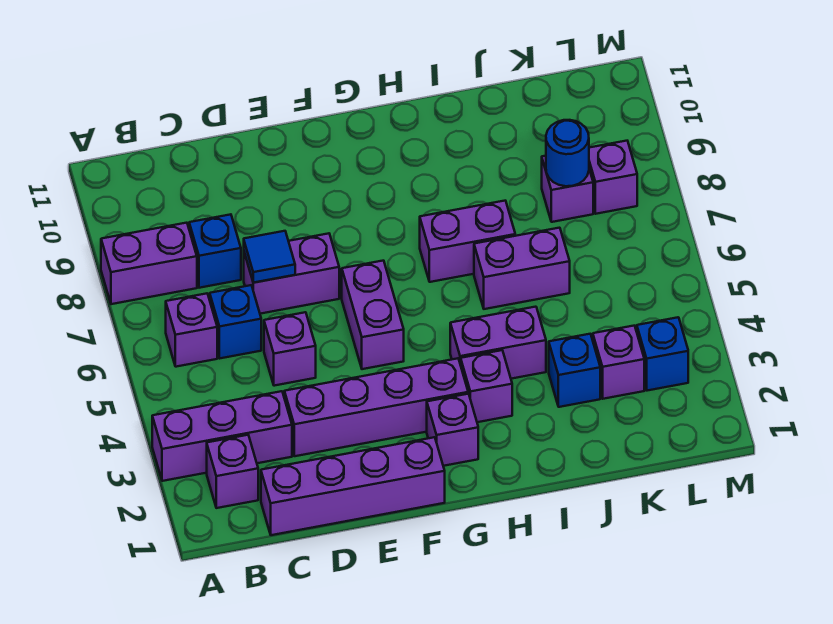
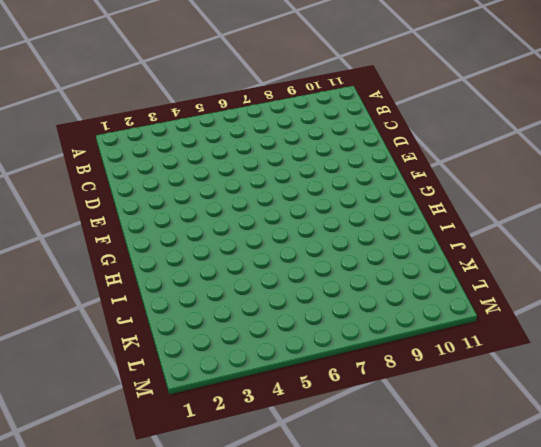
none -> purple brick A3:C3 level 1
none -> purple brick A8:B8 level 1
none -> purple brick B2 level 1

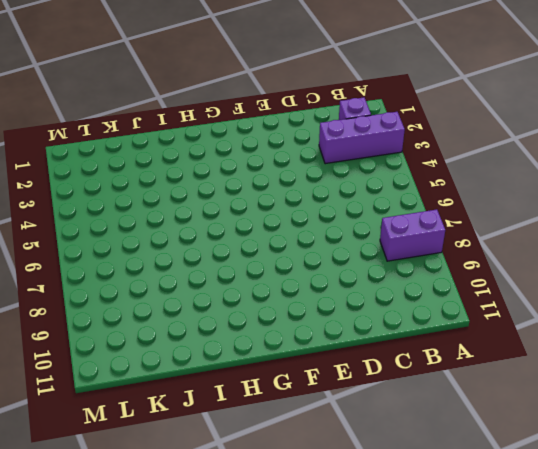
none -> purple brick B6 level 1
none -> purple brick C1:F1 level 1
none -> blue brick C6 level 1

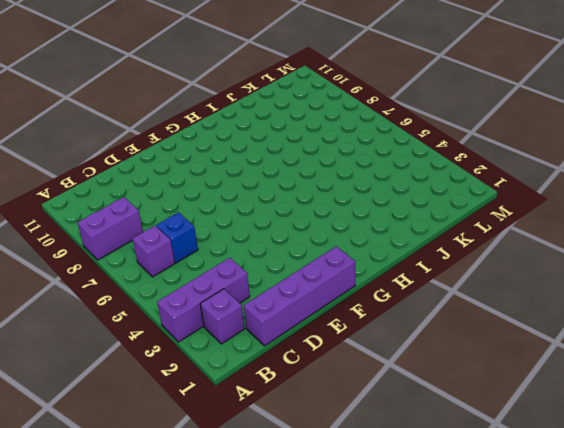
none -> blue brick C8 level 1
none -> purple brick D3:G3 level 1
none -> purple brick D5 level 1

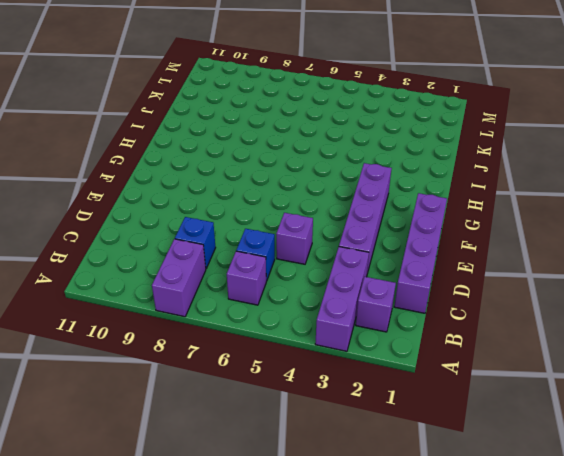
none -> purple brick D7:E7 level 1
none -> purple brick F5:F6 level 1
none -> purple brick G2 level 1

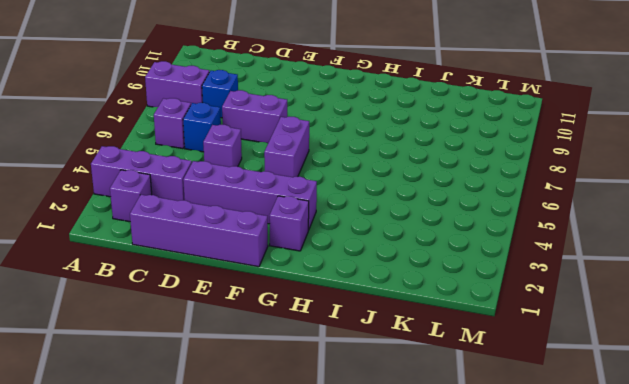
none -> purple brick H3 level 1
none -> purple brick H4:I4 level 1
none -> purple brick H7:I7 level 1

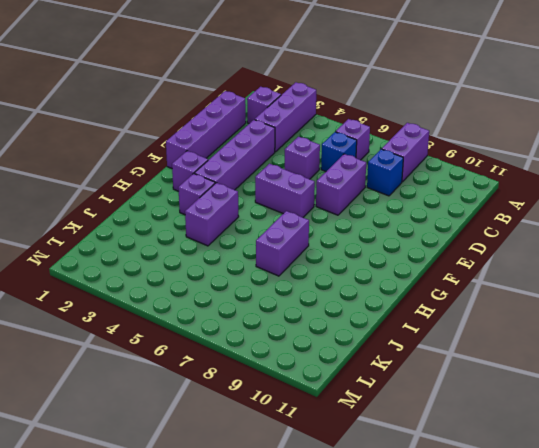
none -> purple brick I6:J6 level 1
none -> blue brick J3 level 1
none -> purple brick K3 level 1

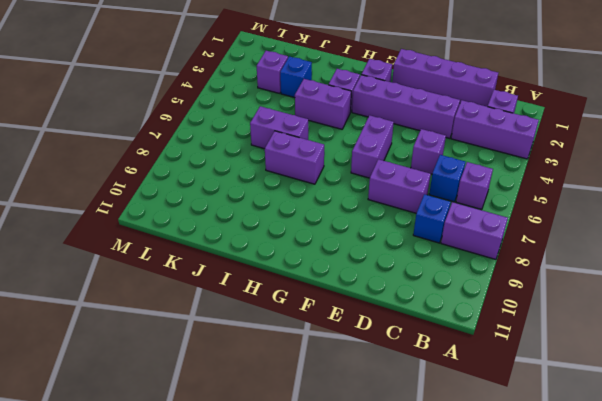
none -> purple brick K8 level 1
none -> blue brick L3 level 1
none -> purple brick L8 level 1

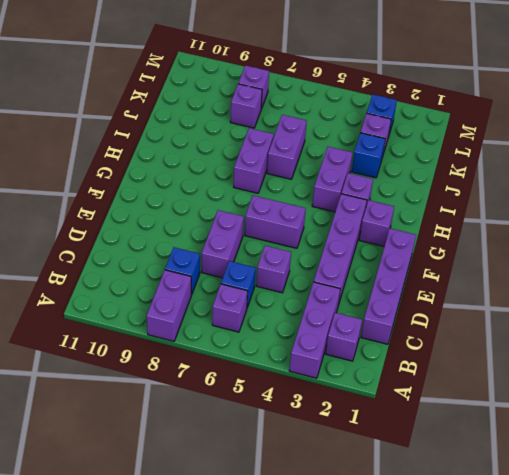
none -> blue tile D7 level 2
none -> blue round brick K8 level 2

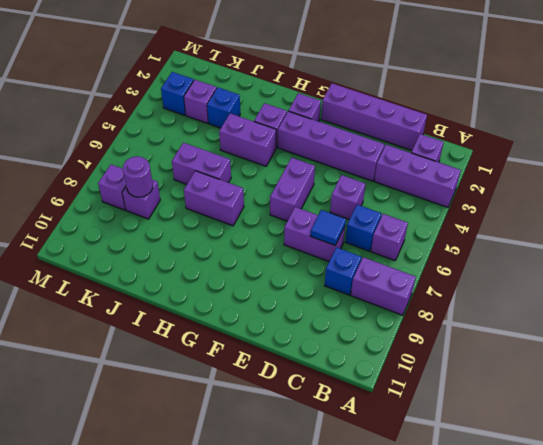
purple round brick K8 level 2 -> blue round brick K8 level 2

